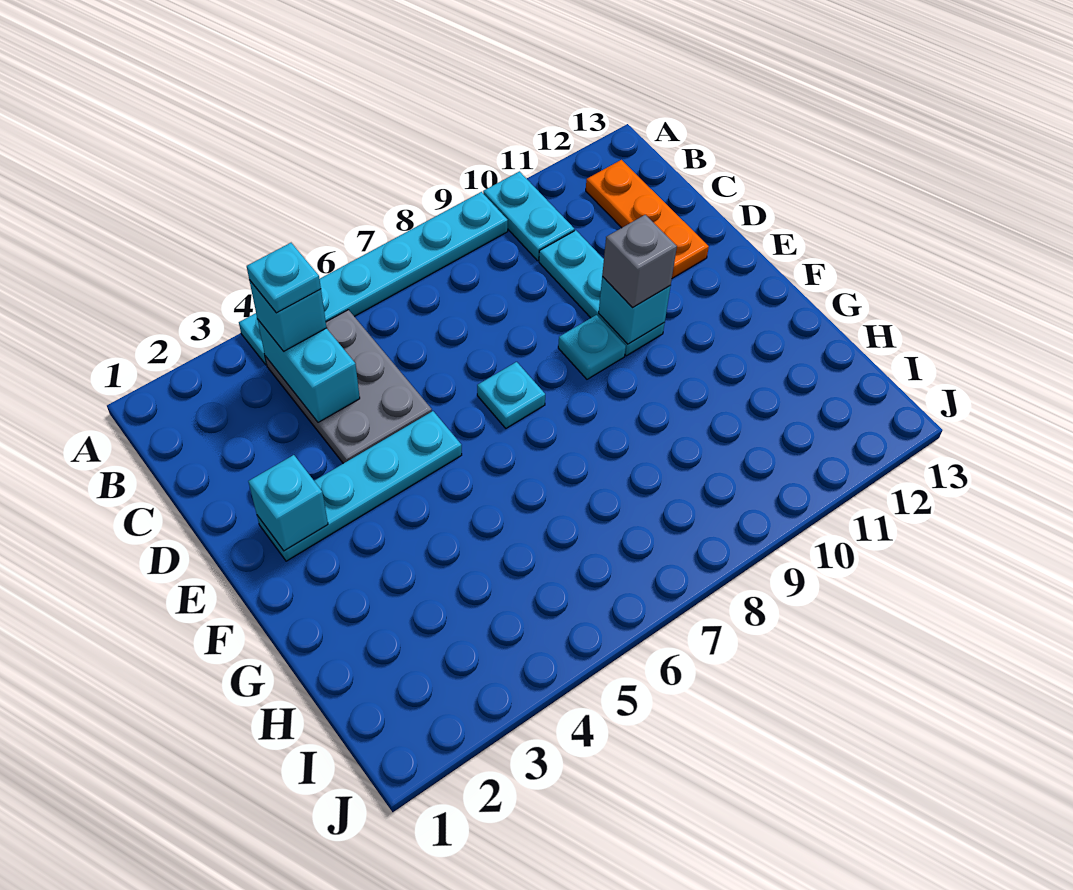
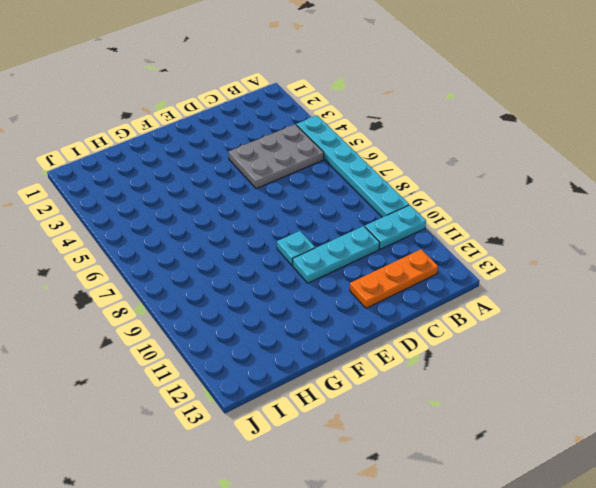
none -> cyan plate E2:E5 level 1
none -> cyan plate E7 level 1
none -> cyan brick B4:C4 level 2

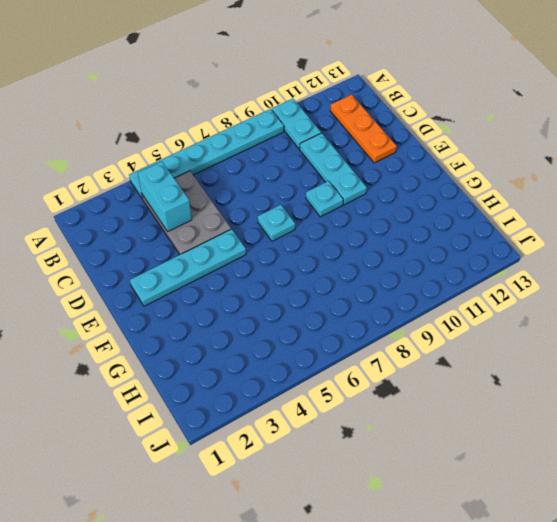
none -> cyan brick E2 level 2
none -> cyan brick E10 level 2
none -> cyan brick B4 level 3

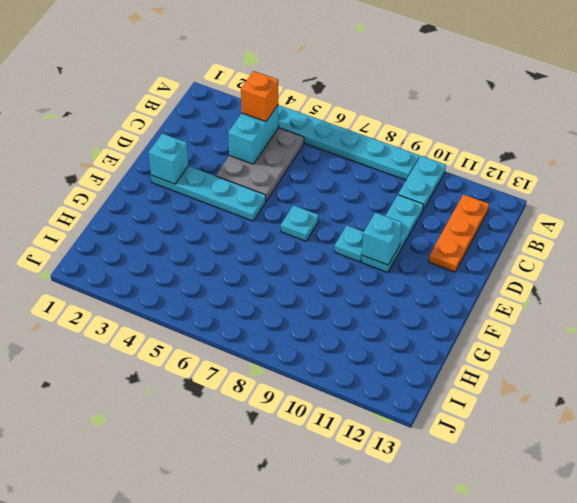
orange brick B4 level 3 -> cyan brick B4 level 3
none -> grey brick E10 level 3
none -> cyan plate B4 level 4

